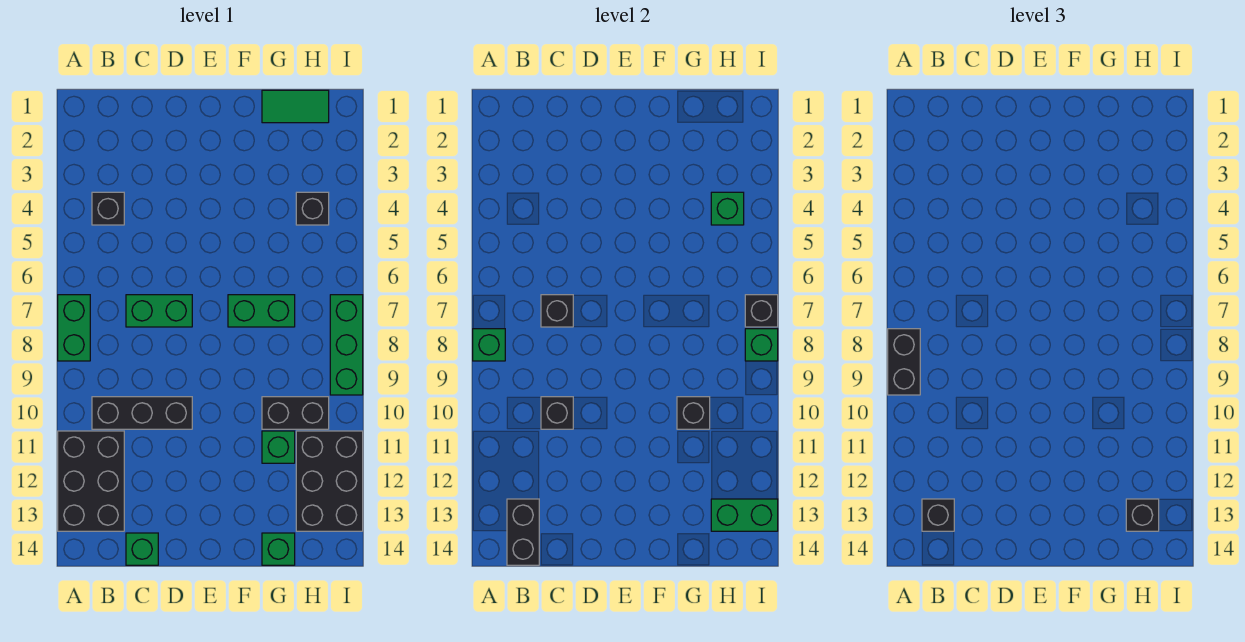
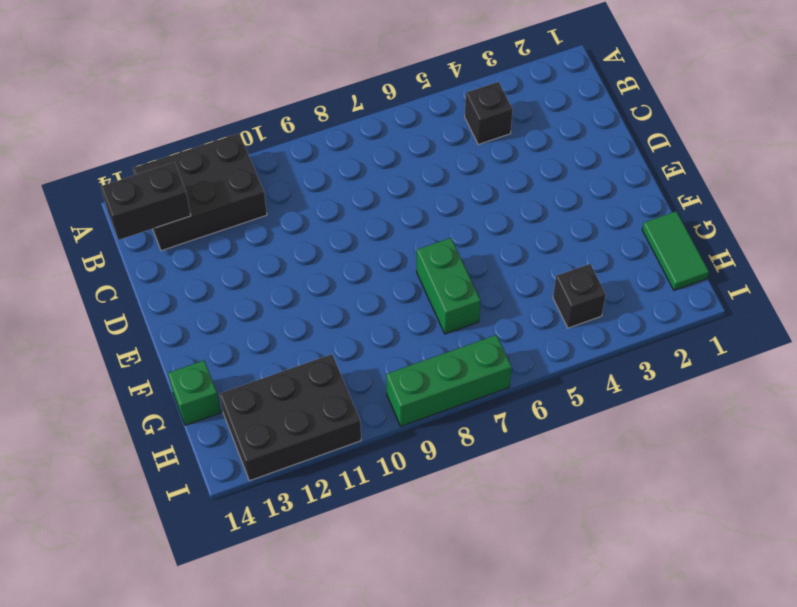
none -> green brick A7:A8 level 1
none -> black brick B10:D10 level 1
none -> green brick C7:D7 level 1

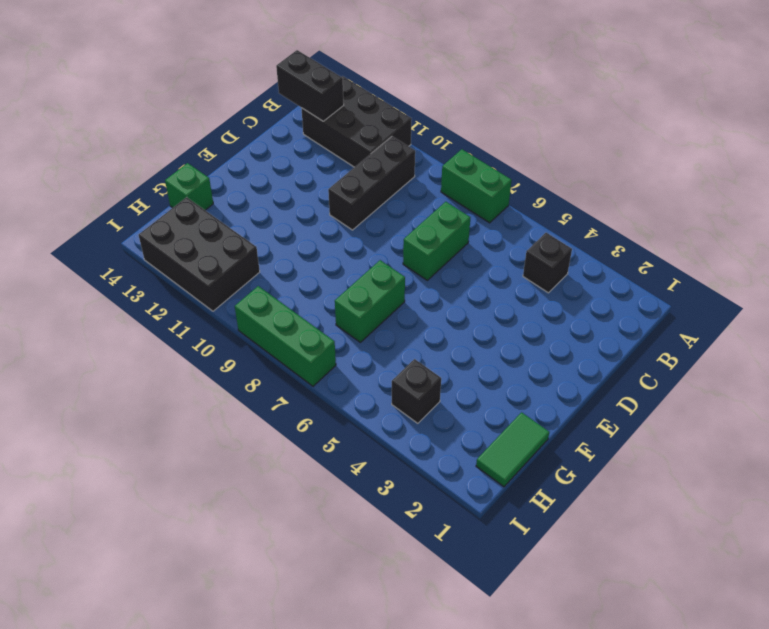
none -> green brick C14 level 1
none -> black brick G10:H10 level 1
none -> green brick G11 level 1

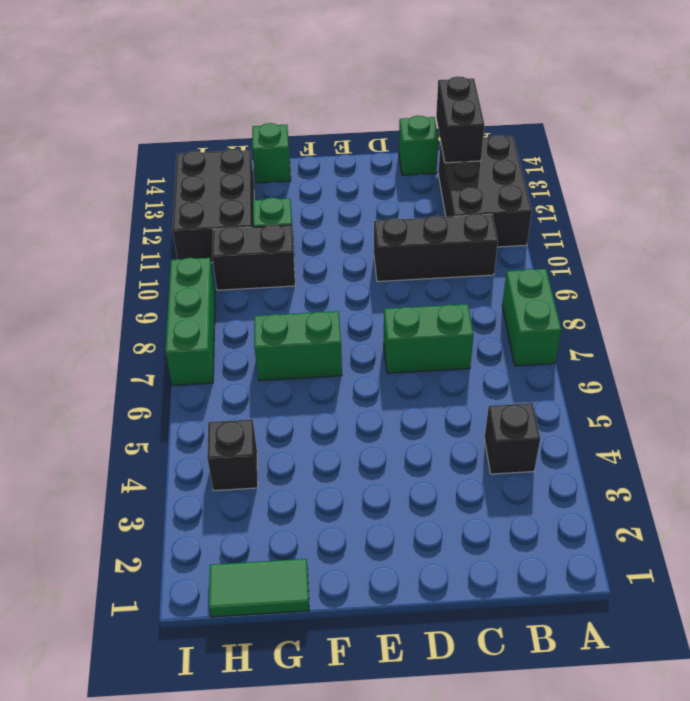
none -> green brick A8 level 2
none -> black brick C7 level 2
none -> black brick C10 level 2

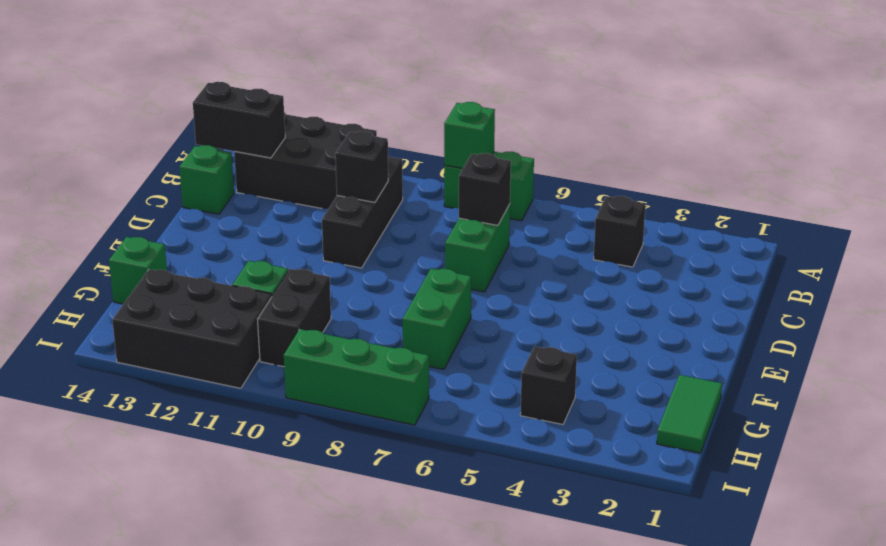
none -> black brick G10 level 2
none -> green brick H4 level 2
none -> green brick H13:I13 level 2

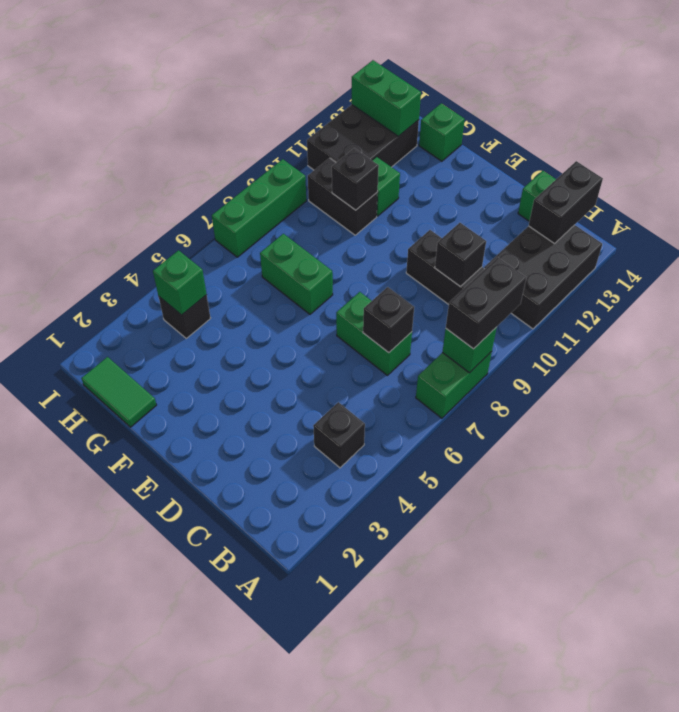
none -> black brick I7 level 2
none -> green brick I8 level 2
none -> black brick B13 level 3

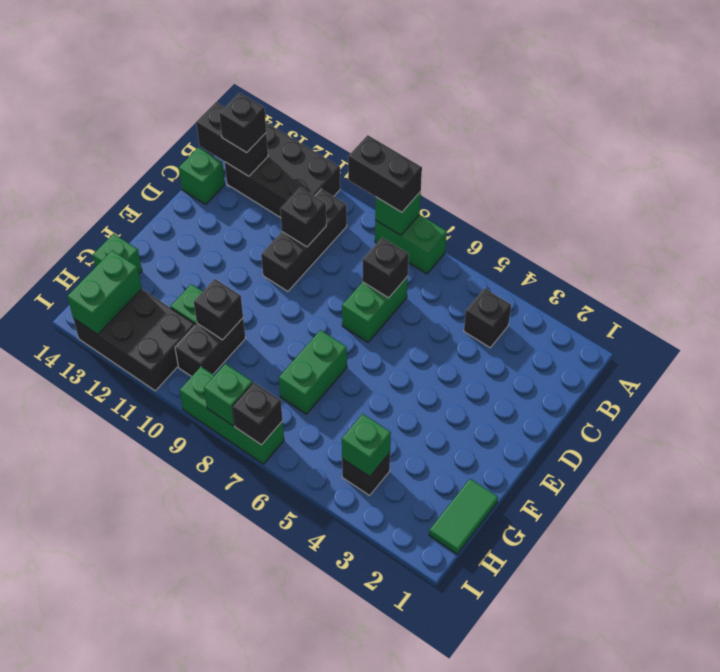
none -> black brick H13 level 3

